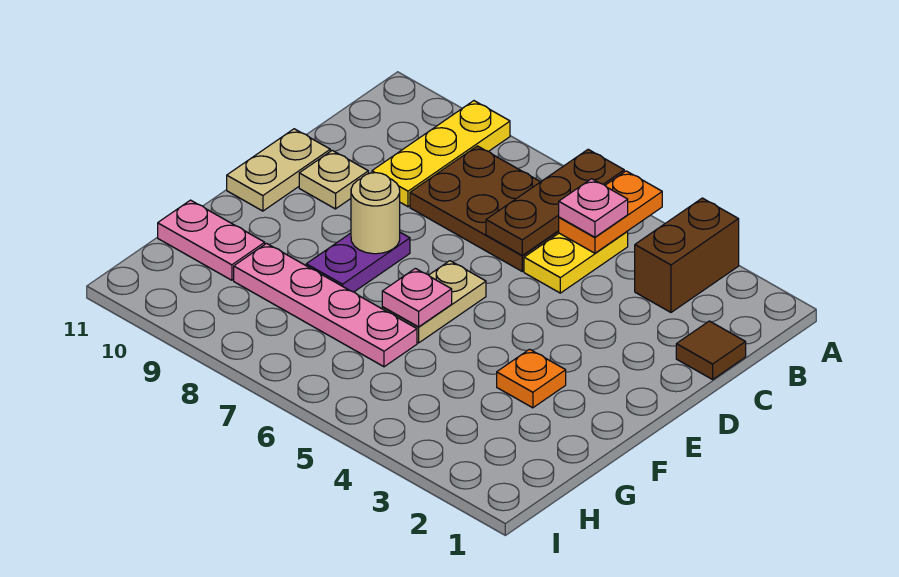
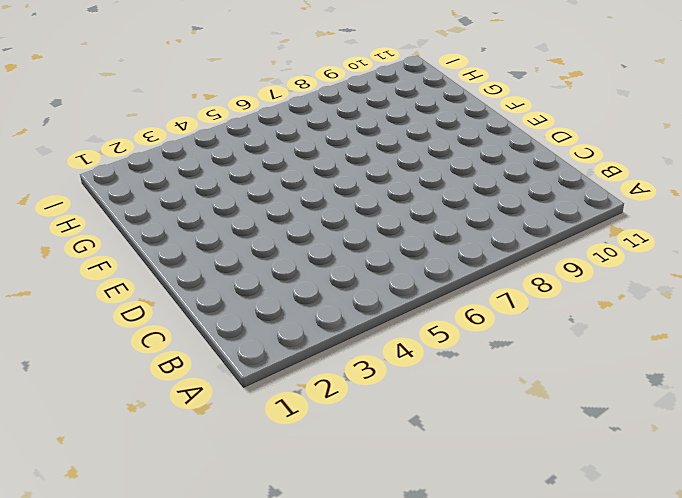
none -> brown brick A3:B3 level 1
none -> yellow plate A9:C9 level 1
none -> yellow plate B5:C5 level 1

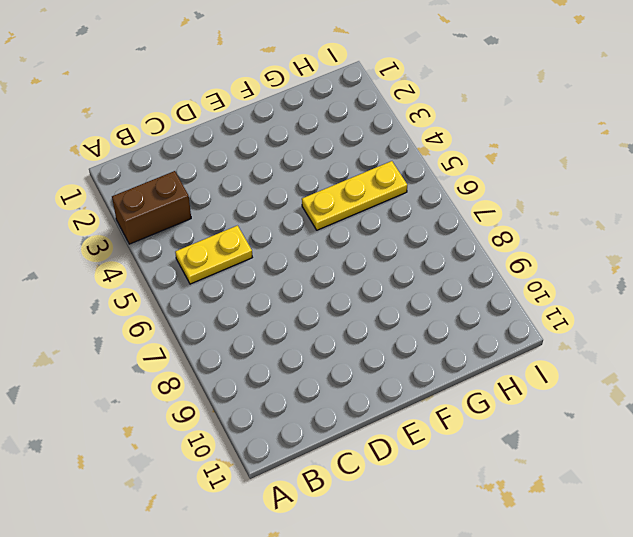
yellow plate F5:H5 level 1 -> yellow plate A9:C9 level 1
none -> brown plate B6:C8 level 1
none -> brown tile C1 level 1
none -> tan plate D10 level 1

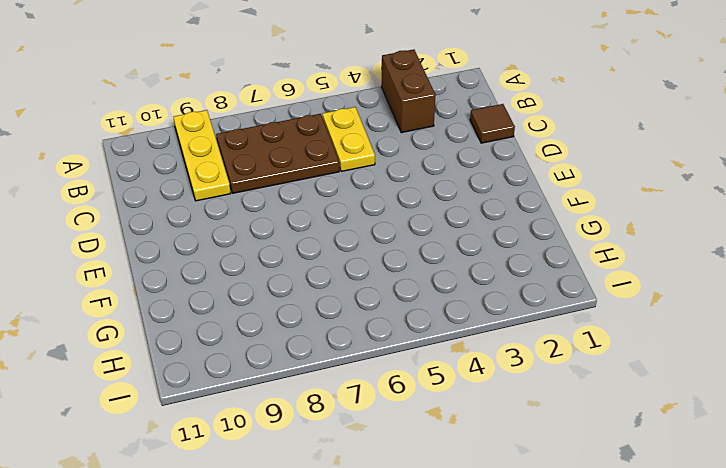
none -> tan plate D10 level 1
none -> tan plate D11:E11 level 1
none -> tan plate E6:F6 level 1

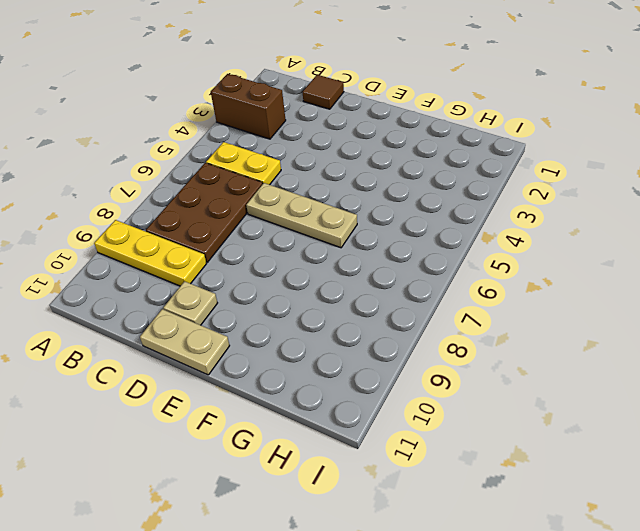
tan plate D6:F6 level 1 -> tan plate E6:F6 level 1
none -> purple plate E8:F8 level 1
none -> orange plate F3 level 1
none -> pink plate G6:G9 level 1

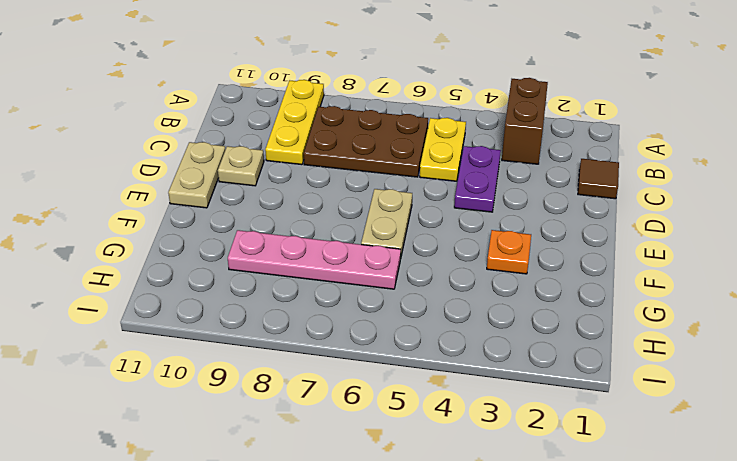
purple plate C4:D4 level 1 -> purple plate E8:F8 level 1
none -> pink plate G10:G11 level 1
none -> orange plate A5:B5 level 2
none -> brown plate A6:C6 level 2

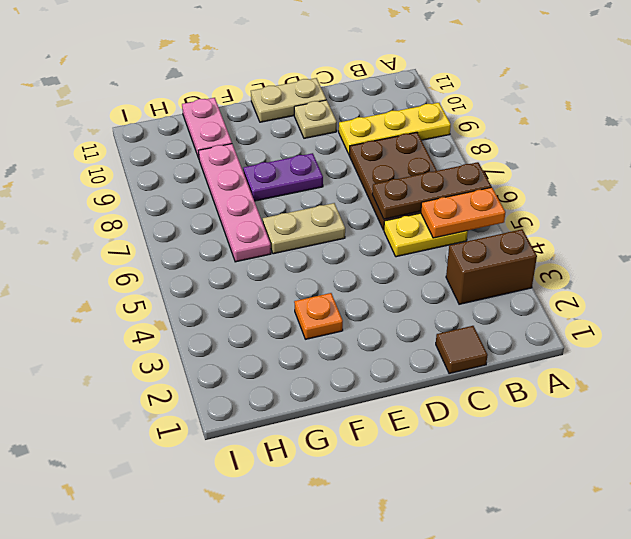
none -> tan round brick E8 level 2
none -> pink plate F6 level 2
none -> pink plate B5 level 3

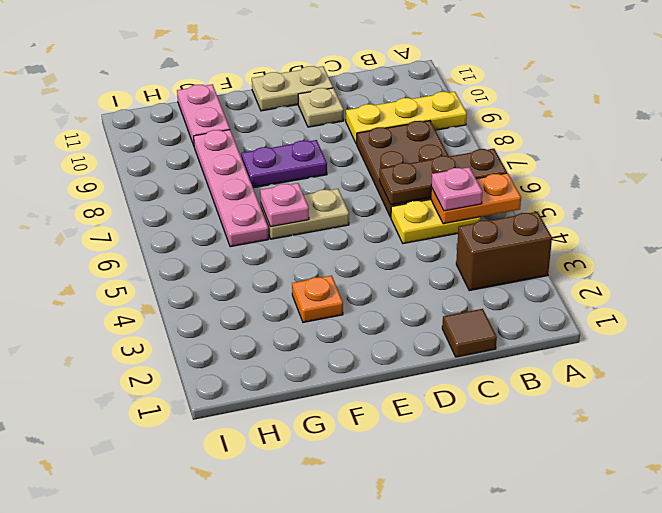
none -> tan round brick E8 level 2

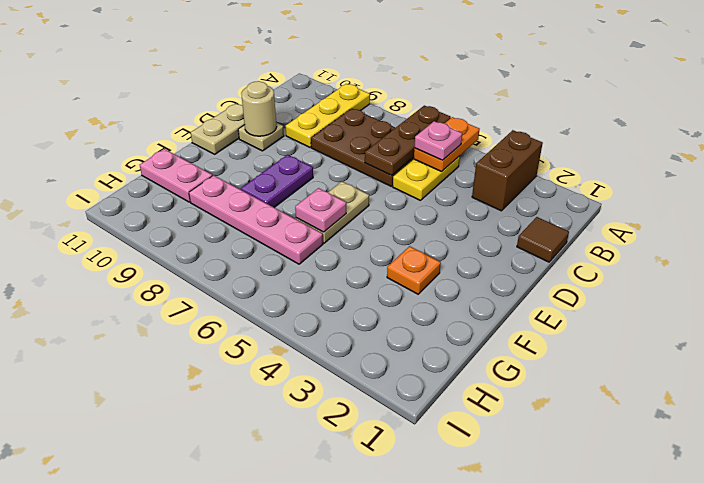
tan round brick D10 level 2 -> tan round brick E8 level 2

